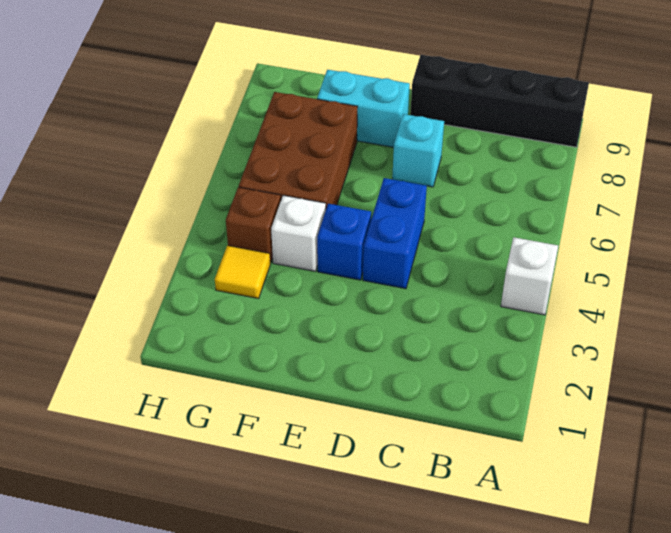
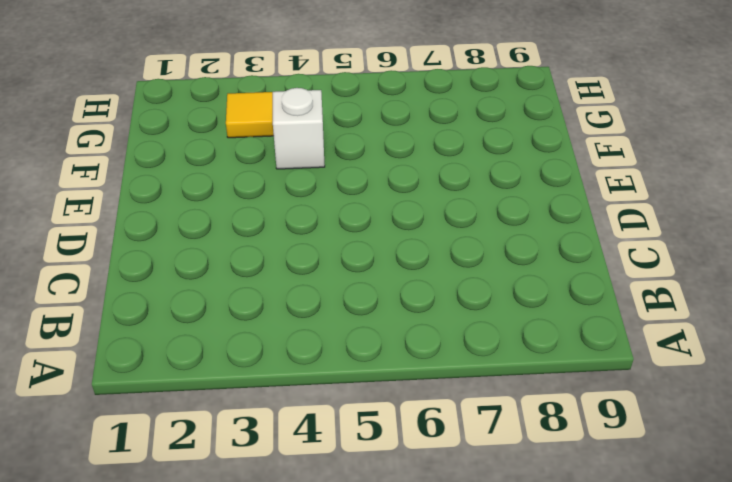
none -> white brick A4 level 1
none -> black brick A9:D9 level 1

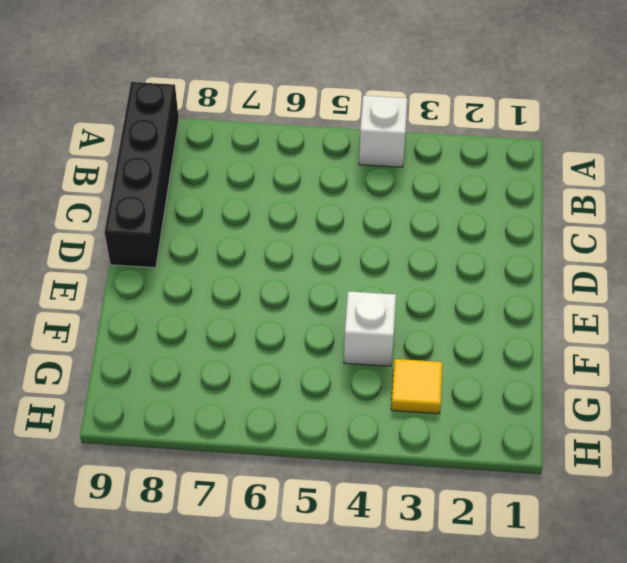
none -> blue brick D4:D5 level 1
none -> cyan brick D7 level 1

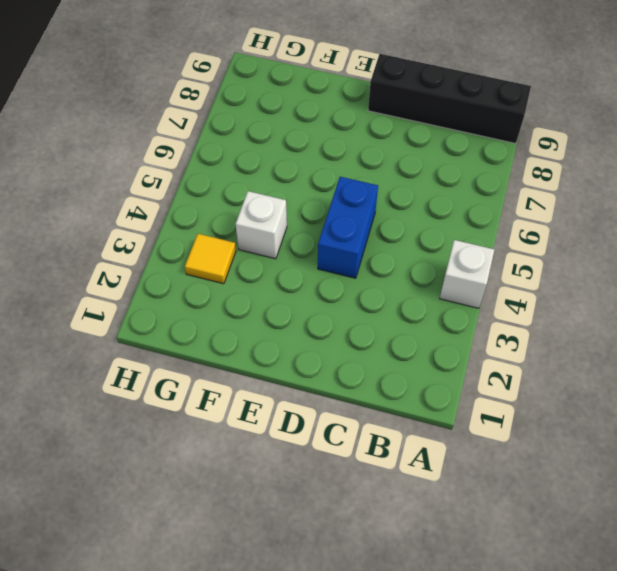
none -> cyan brick D7 level 1
none -> blue brick E4 level 1

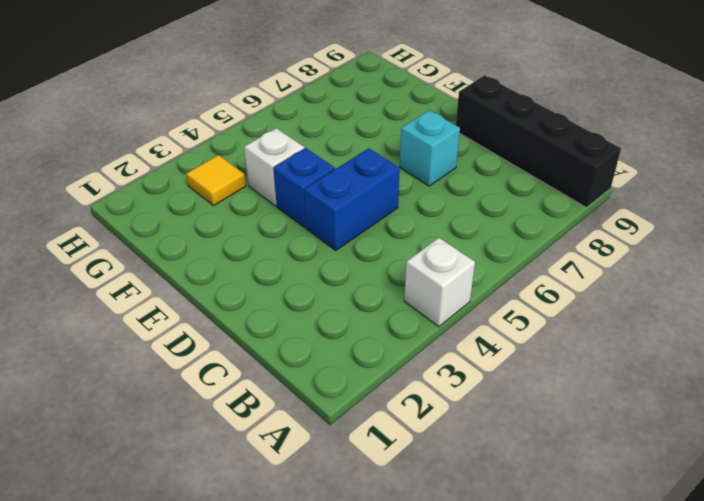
none -> cyan brick E8:F8 level 1
none -> brown brick F5:G7 level 1

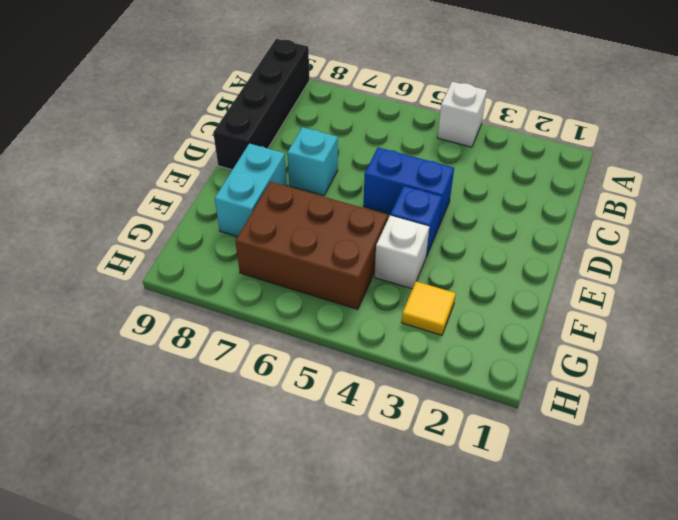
none -> brown brick G4 level 1

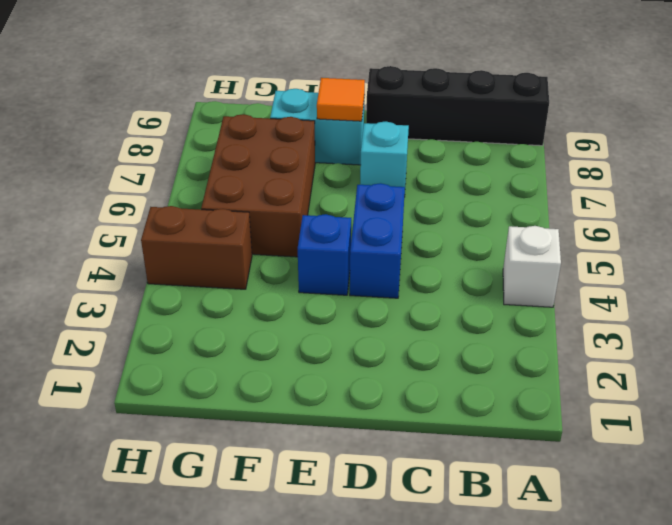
orange tile E8 level 2 -> none
brown brick G4:H4 level 1 -> brown brick G4 level 1
none -> white brick F4 level 1
none -> yellow tile G3 level 1

